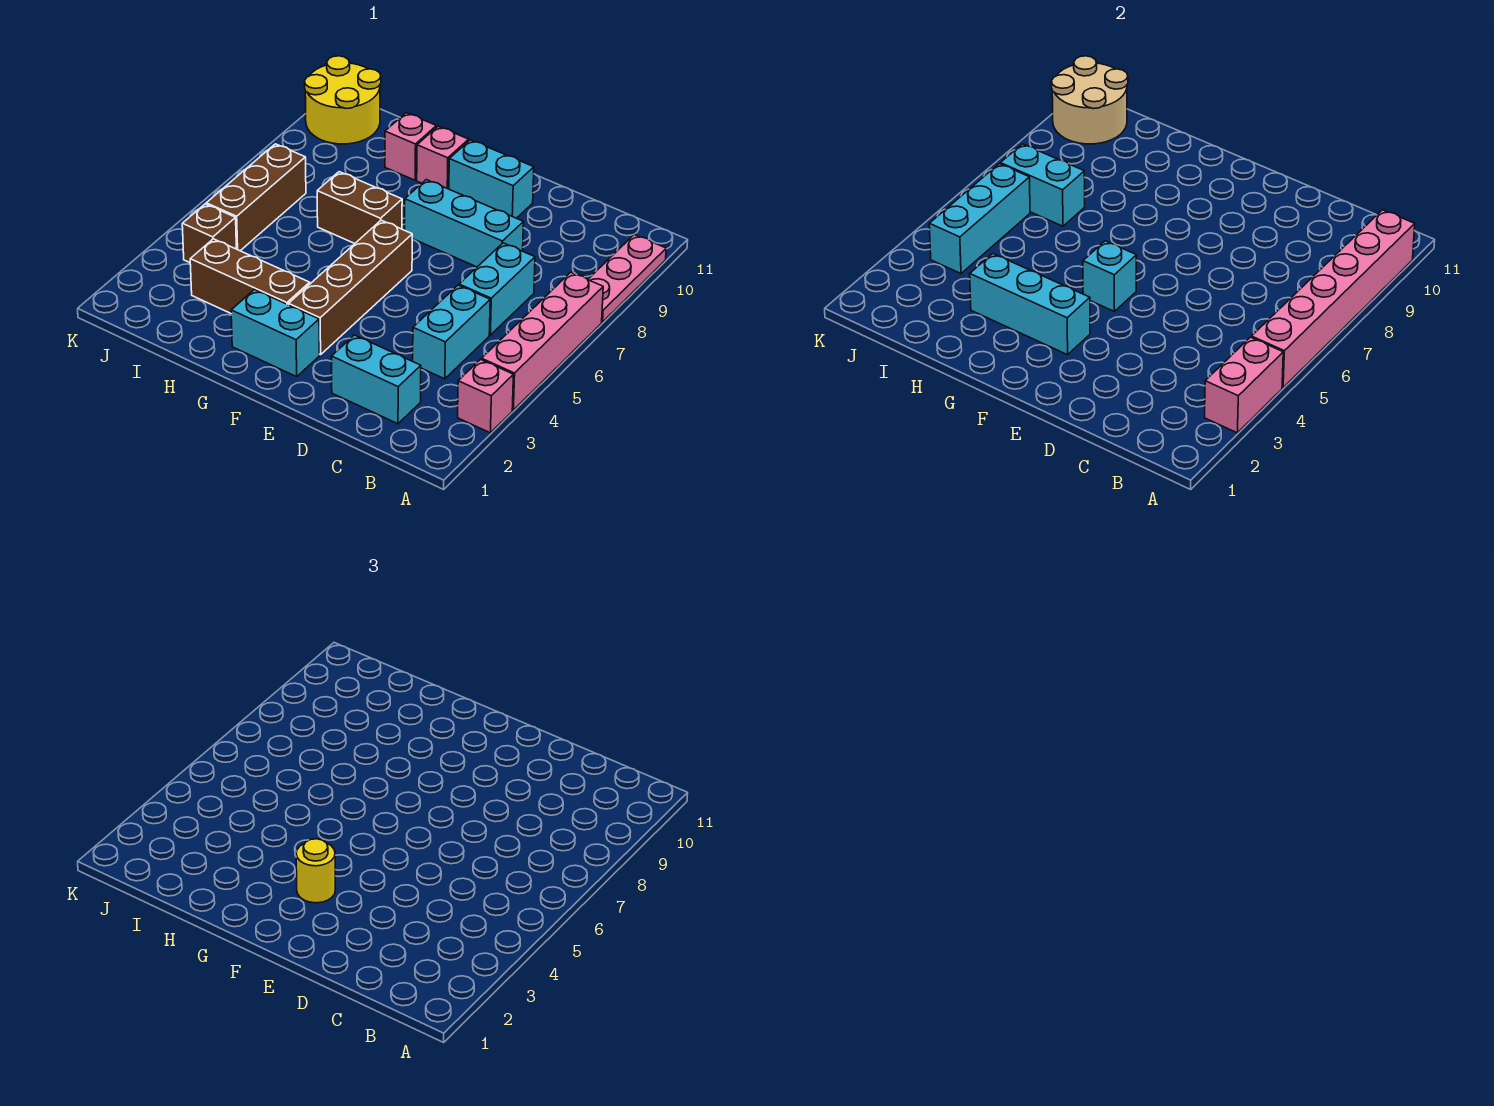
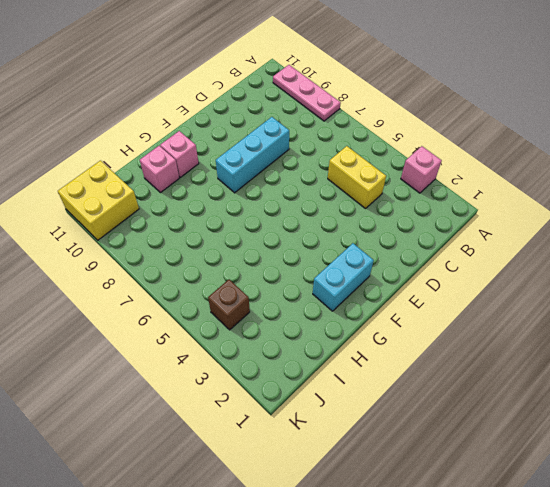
yellow brick C4:C5 level 1 -> cyan brick C4:C5 level 1
yellow brick J10:K11 level 1 -> yellow round brick J10:K11 level 1
none -> pink brick A4:A7 level 1
none -> cyan brick C2:D2 level 1
none -> cyan brick C6:C7 level 1

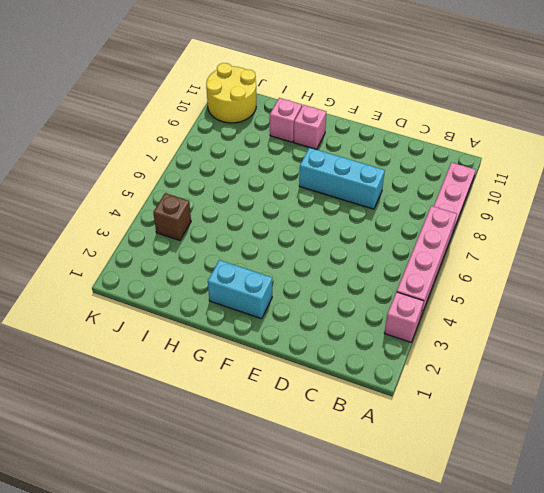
none -> cyan brick C2:D2 level 1
none -> cyan brick C4:C5 level 1
none -> cyan brick C6:C7 level 1

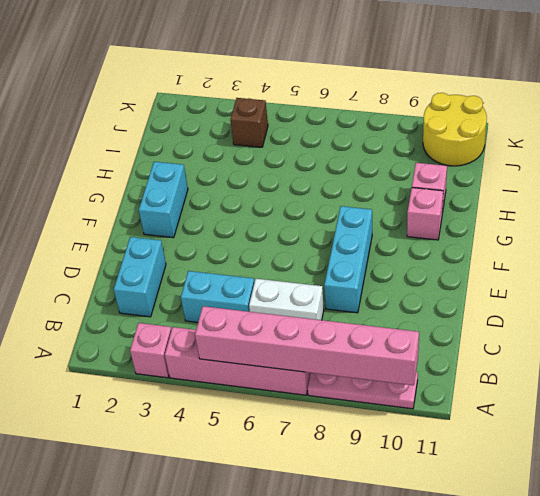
white brick C6:C7 level 1 -> cyan brick C6:C7 level 1
none -> cyan brick E10:F10 level 1
none -> brown brick F3:F6 level 1
none -> brown brick G3:I3 level 1

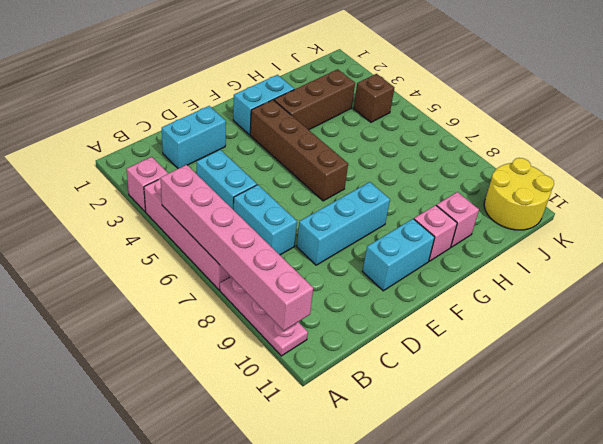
none -> brown brick G7:H7 level 1
none -> brown brick J5:J7 level 1
none -> pink brick A3:A4 level 2

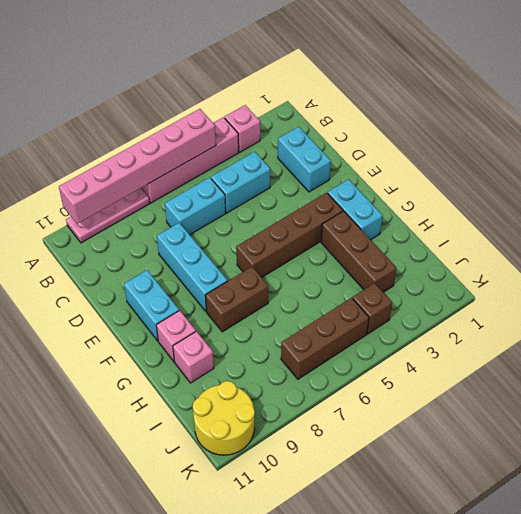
brown brick G7:G8 level 1 -> brown brick G7:H7 level 1
none -> pink brick A3:A4 level 2
none -> cyan brick F3:H3 level 2
none -> cyan brick F5 level 2

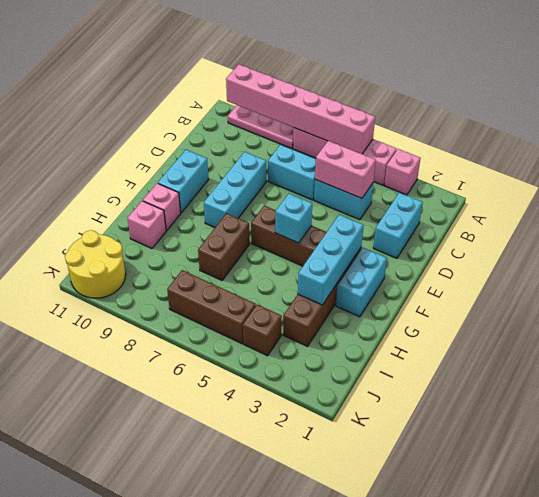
pink brick C4:C5 level 2 -> pink brick A3:A4 level 2
none -> cyan brick I7:J7 level 2
none -> cyan brick J4:J6 level 2
none -> tan round brick J10:K11 level 2

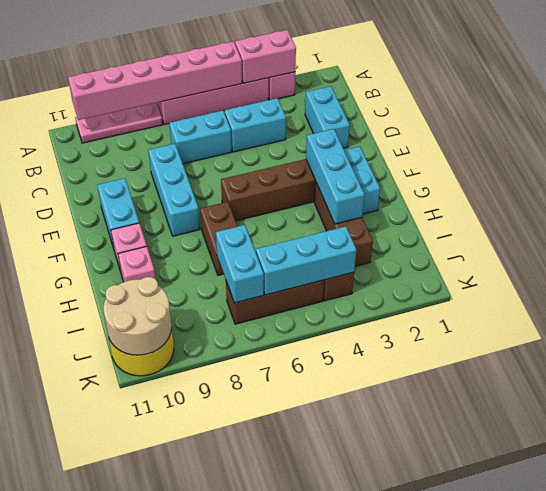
none -> cyan brick F5 level 2
none -> yellow round brick F3 level 3

